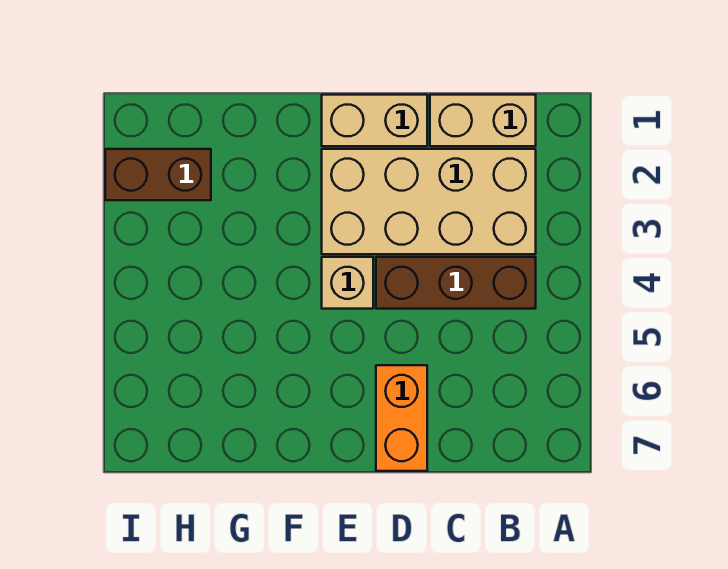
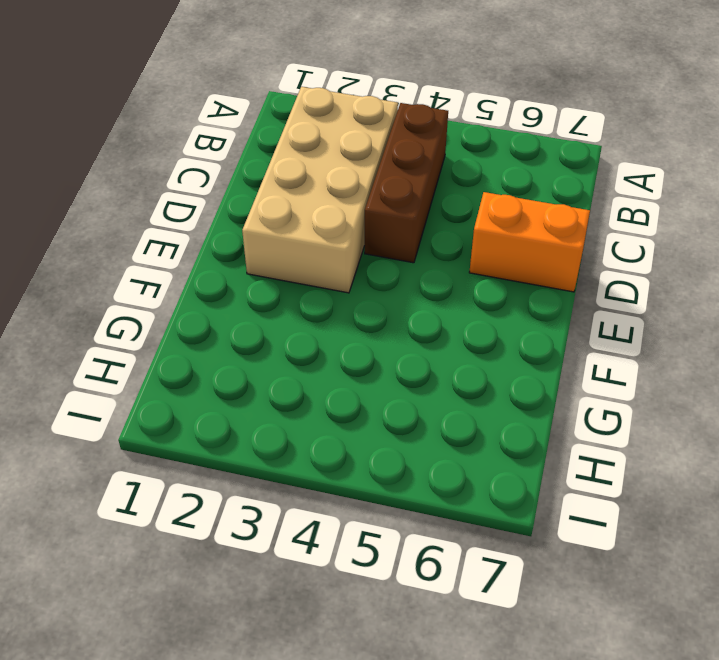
none -> tan brick B1:C1 level 1
none -> tan brick D1:E1 level 1

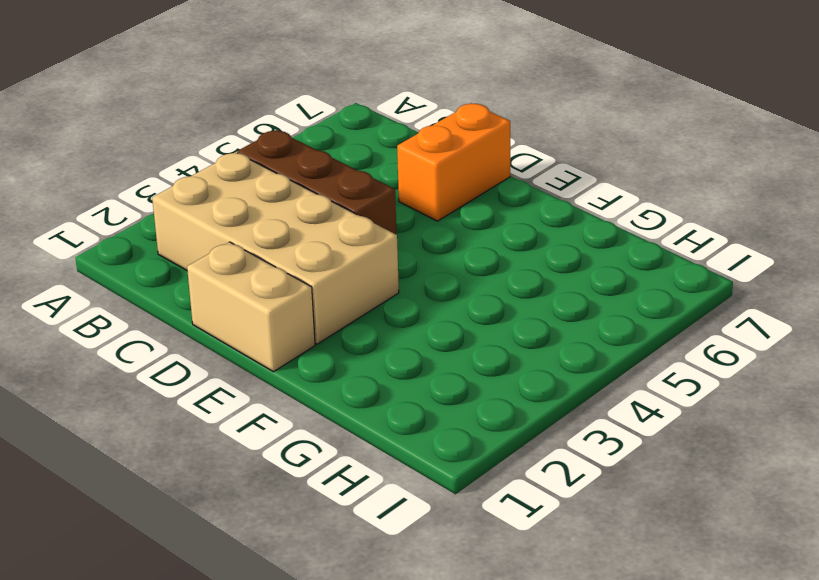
none -> tan brick B1:C1 level 1
none -> tan brick E4 level 1

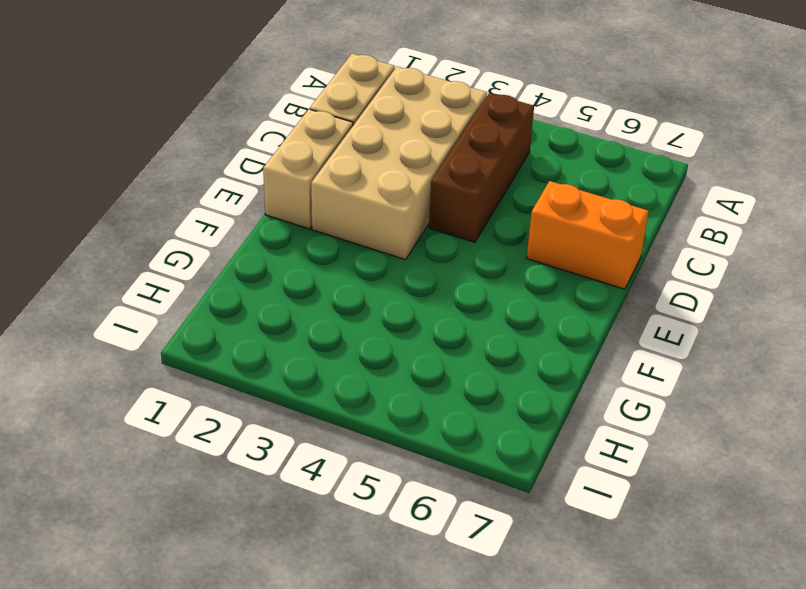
none -> tan brick E4 level 1
none -> brown brick H2:I2 level 1

